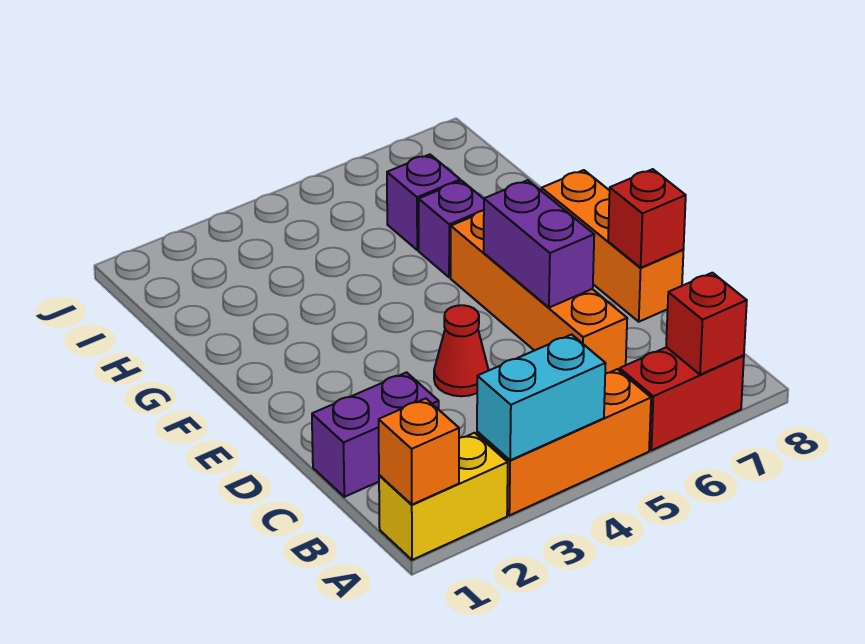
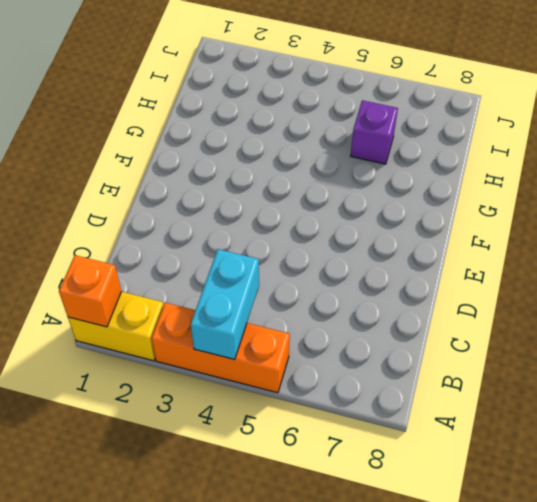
cyan brick A4:B4 level 2 -> cyan brick A3:A4 level 2
none -> red brick A6:A7 level 1
none -> purple brick C1:C2 level 1
none -> orange brick C6:F6 level 1

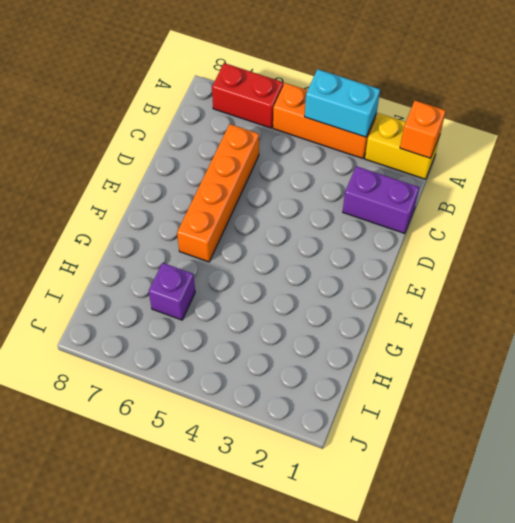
none -> red cone D4 level 1
none -> orange brick D8:F8 level 1
none -> purple brick G6 level 1

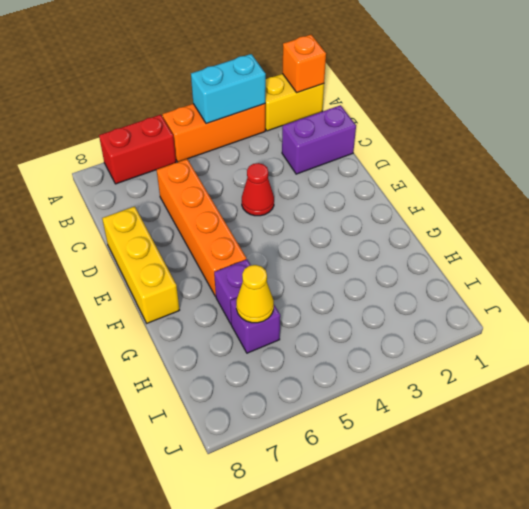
yellow brick D8:F8 level 1 -> orange brick D8:F8 level 1
yellow cone H6 level 2 -> none
none -> red brick A7 level 2
none -> purple brick D6:E6 level 2
none -> red brick D8 level 2

